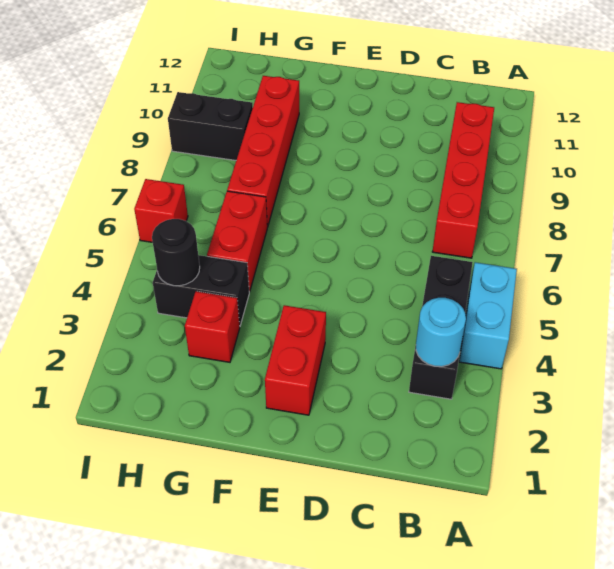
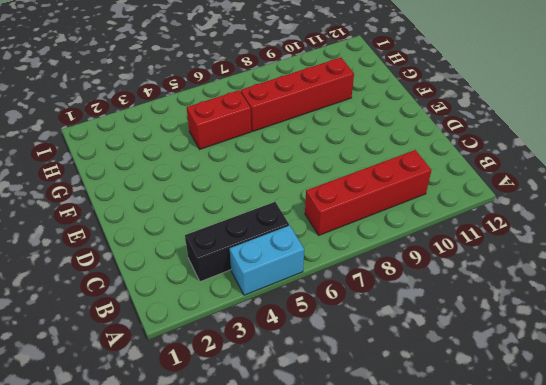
none -> red brick E2:E3 level 1
none -> red brick G3 level 1
none -> black brick G4:H4 level 1

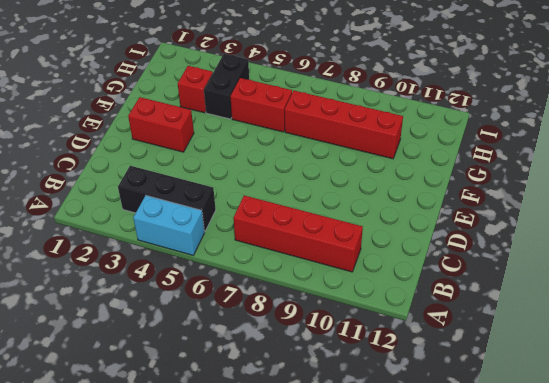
none -> black brick H9:I9 level 1
none -> red brick I6 level 1
none -> cyan round brick B3 level 2

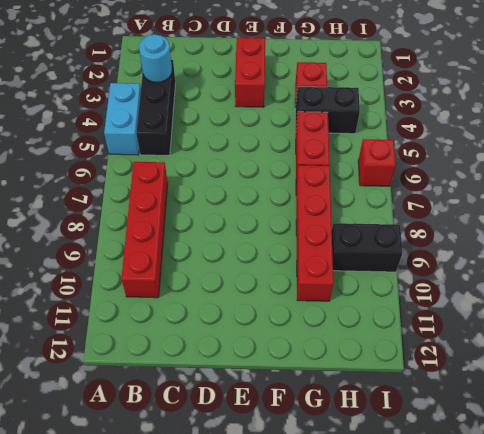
none -> black round brick H4 level 2

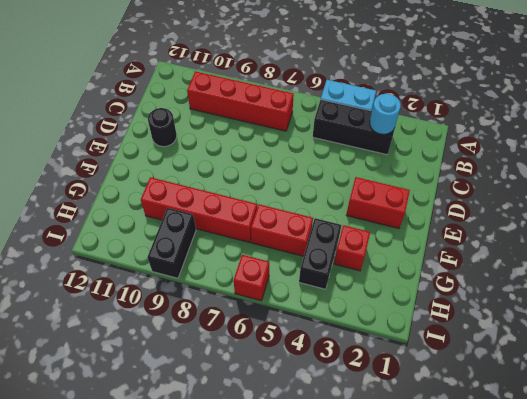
black round brick D11 level 1 -> black round brick H4 level 2

